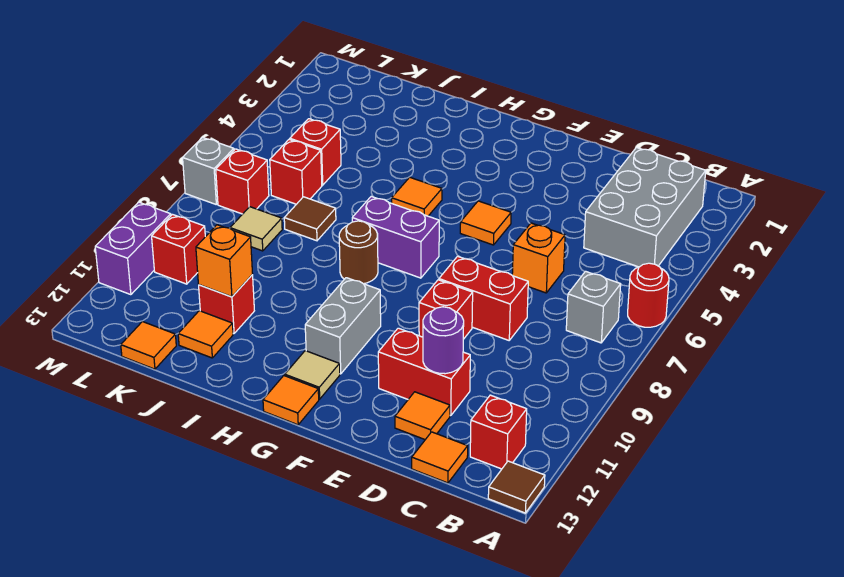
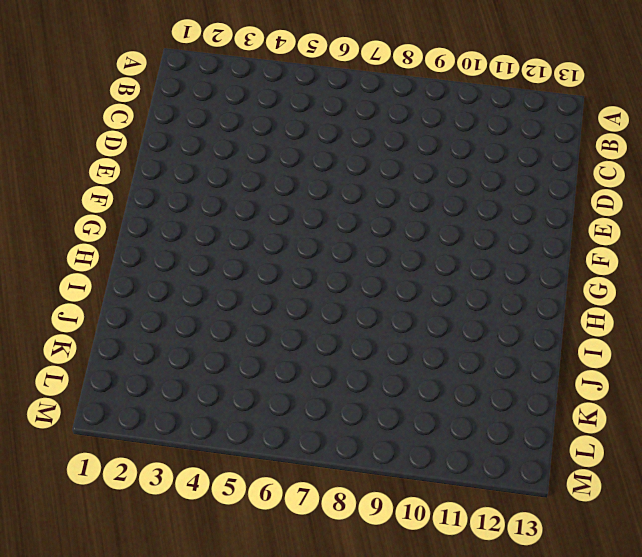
none -> red round brick A6 level 1
none -> brown tile A13 level 1
none -> grey brick B2:C4 level 1
none -> grey brick B7 level 1

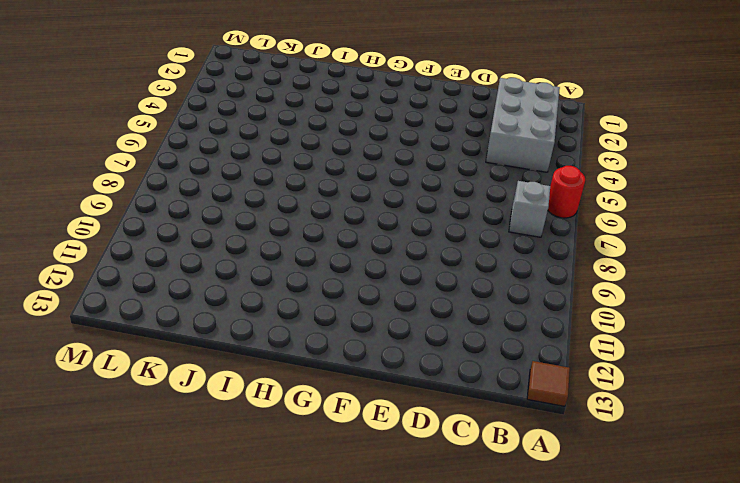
none -> red brick B12 level 1
none -> orange tile C13 level 1
none -> orange brick D6 level 1
none -> red brick D8:E8 level 1

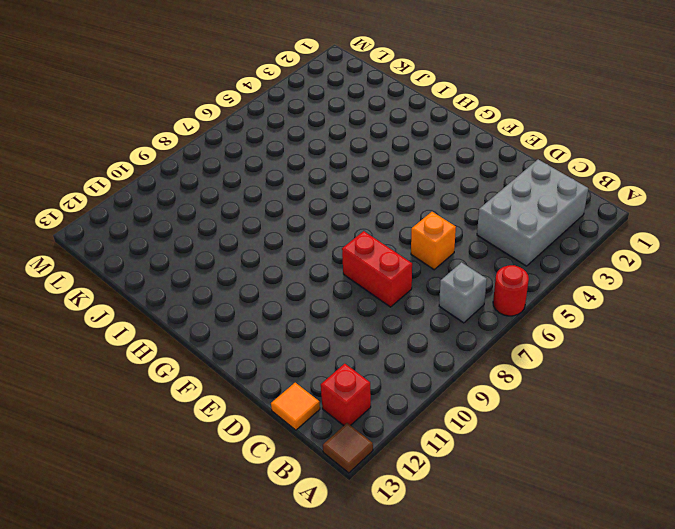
none -> red brick D11:E11 level 1
none -> orange tile D12 level 1
none -> red brick E9 level 1
none -> orange tile F5 level 1

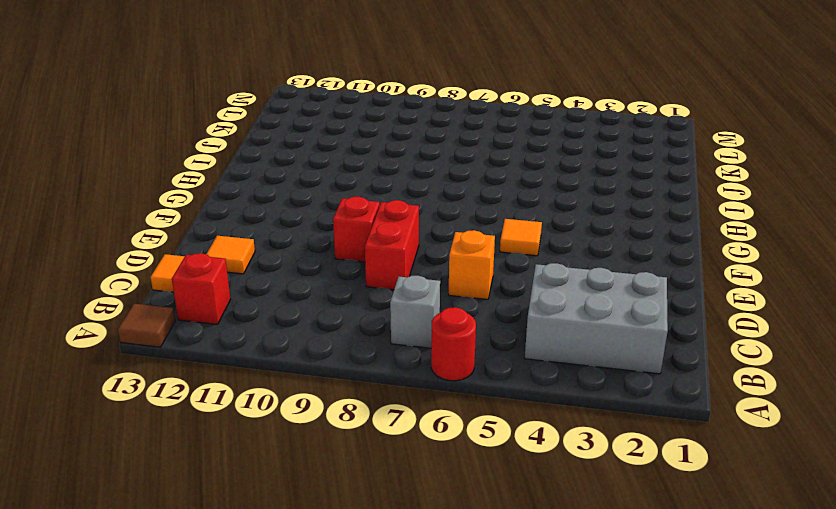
none -> red brick D11:E11 level 1
none -> purple brick G7:H7 level 1
none -> grey brick G10:G11 level 1
none -> tan tile G12 level 1

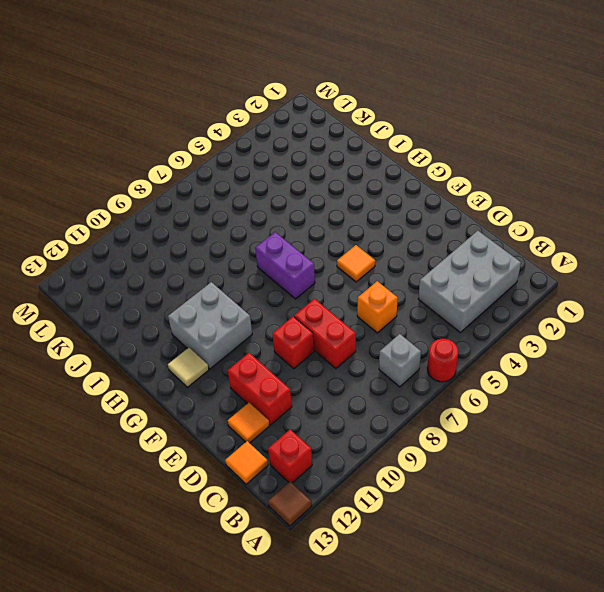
grey brick G10:H11 level 1 -> grey brick G10:G11 level 1
none -> orange tile G13 level 1
none -> orange tile H5 level 1
none -> brown round brick H8 level 1
none -> brown tile J7 level 1

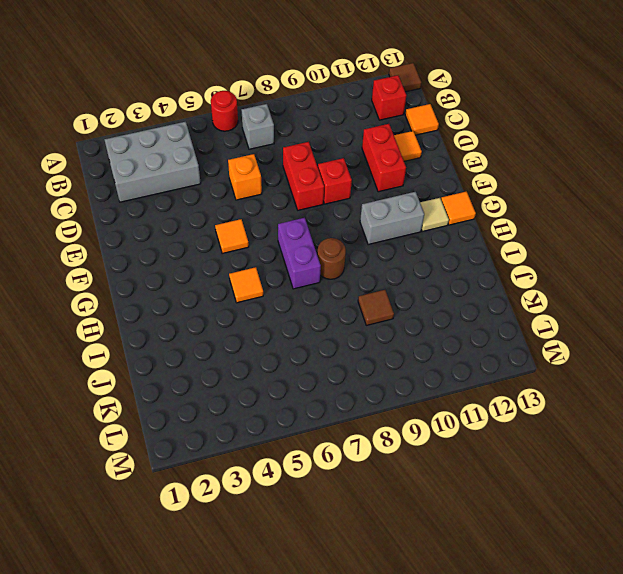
brown tile J9 level 1 -> brown tile J7 level 1
none -> red brick J11 level 1
none -> orange tile J12 level 1
none -> red brick K5 level 1
none -> red brick K6 level 1

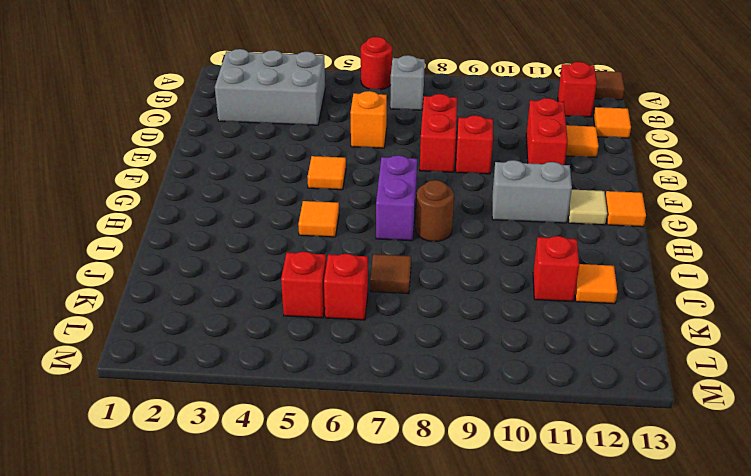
none -> tan tile K8 level 1
none -> orange tile K13 level 1
none -> red brick L7 level 1
none -> red brick L10 level 1

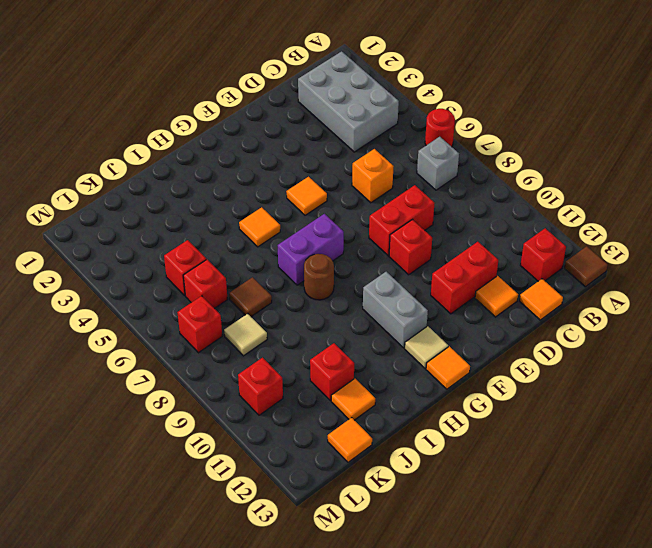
none -> grey brick M7 level 1
none -> purple brick M10:M11 level 1
none -> purple round brick D11 level 2
none -> orange brick J11 level 2

